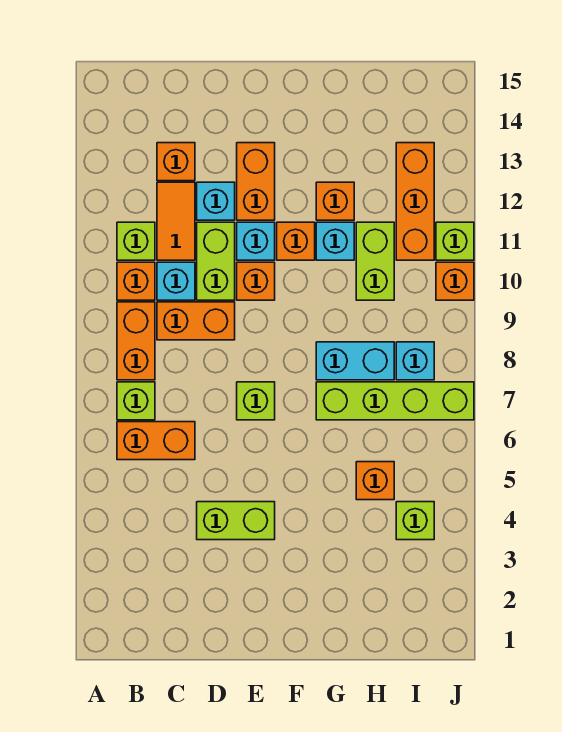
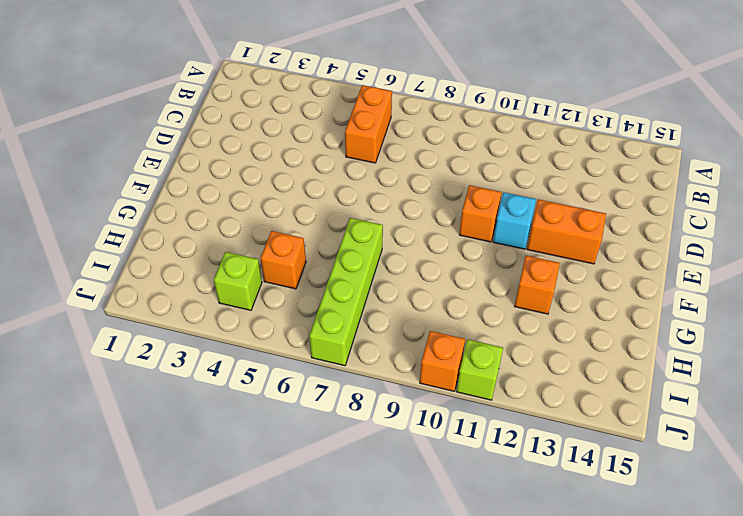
none -> lime brick B7 level 1
none -> orange brick B8:B9 level 1
none -> orange brick B10 level 1

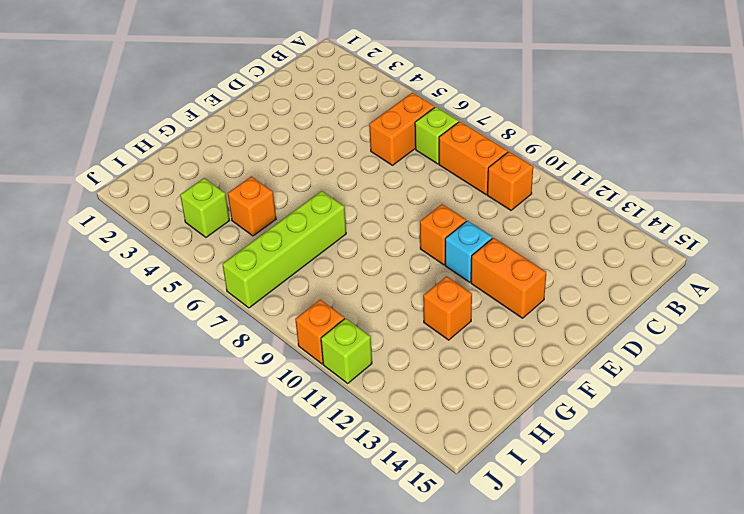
none -> lime brick B11 level 1
none -> orange brick C9:D9 level 1
none -> cyan brick C10 level 1

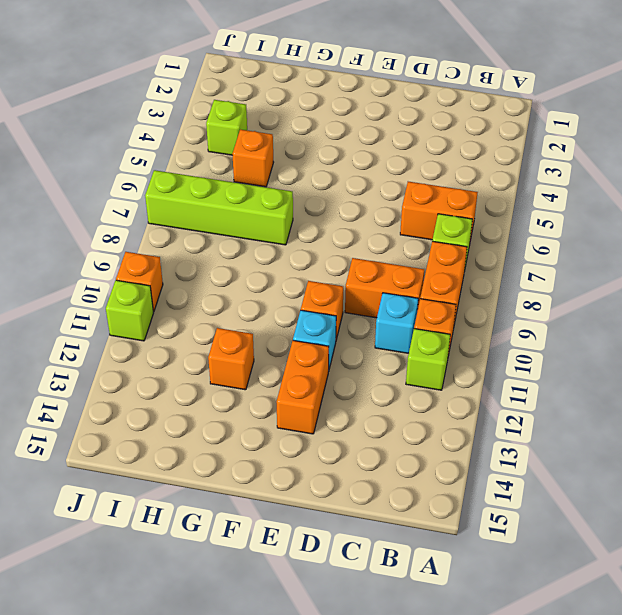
none -> orange tile C11:C12 level 1
none -> orange brick C13 level 1
none -> lime brick D4:E4 level 1

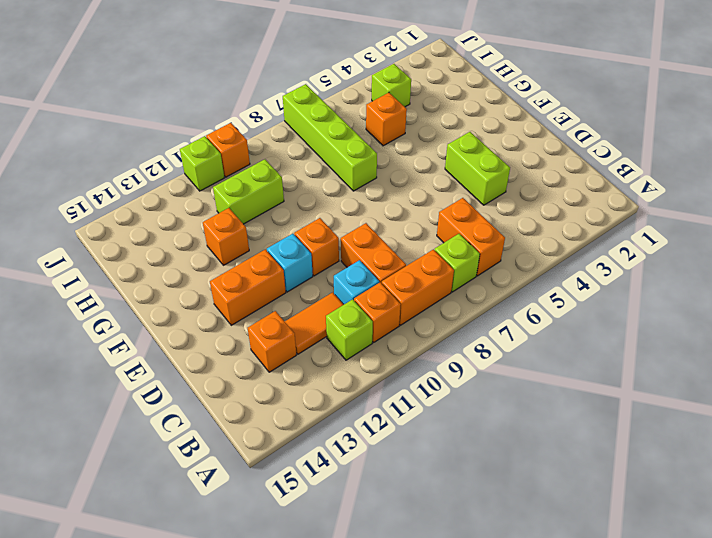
none -> lime brick D10:D11 level 1
none -> cyan brick D12 level 1
none -> lime brick E7 level 1

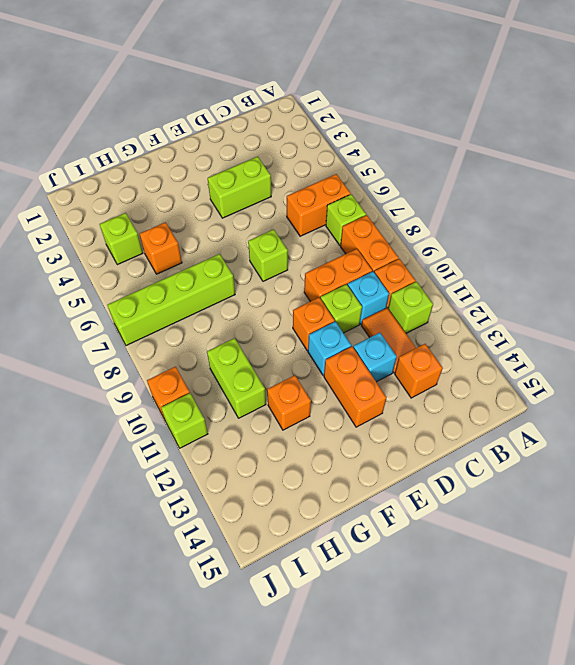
lime brick D10 level 1 -> lime brick D10:D11 level 1
none -> orange brick F11 level 1
none -> cyan brick G8:H8 level 1
none -> cyan brick G11 level 1

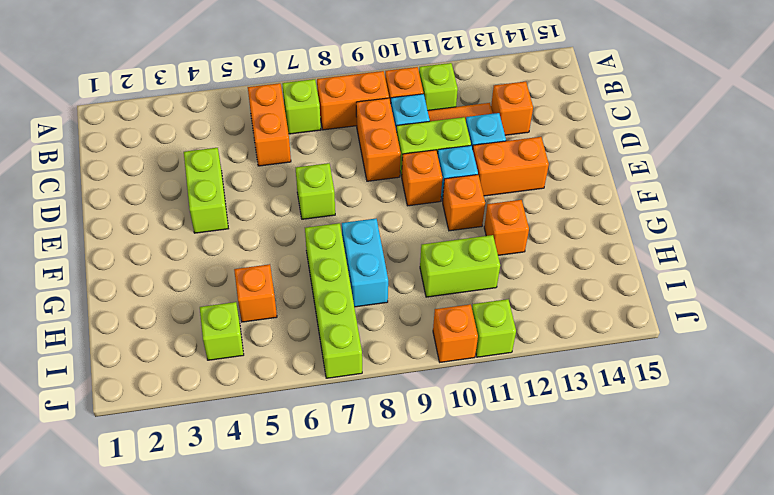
none -> cyan brick G11 level 1
none -> cyan brick I8 level 1
none -> orange brick I11:I13 level 1

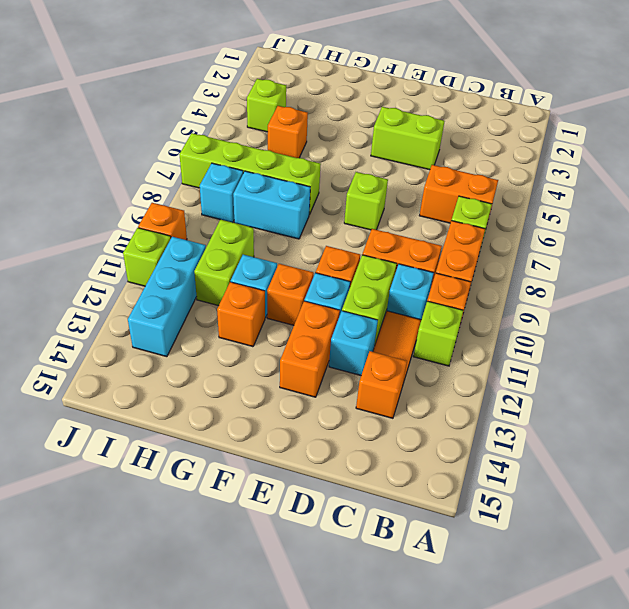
cyan brick I11:I13 level 1 -> orange brick I11:I13 level 1

